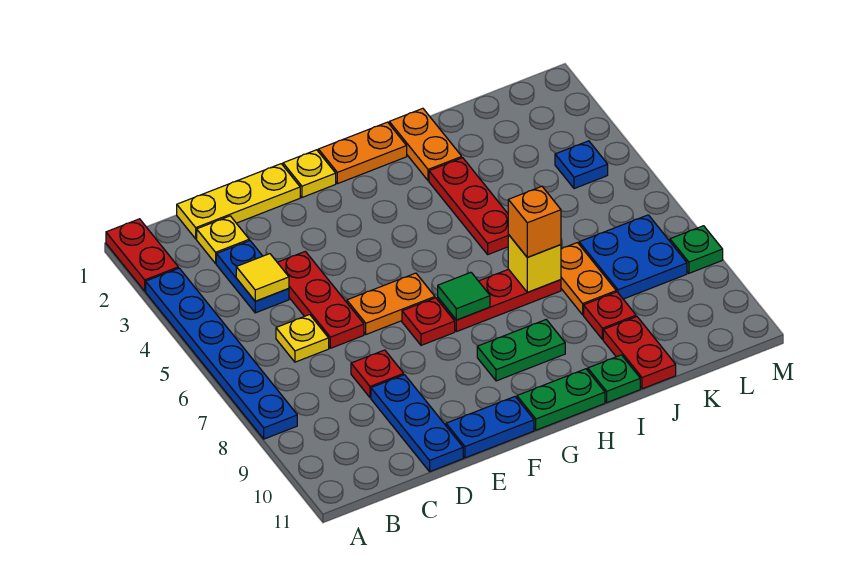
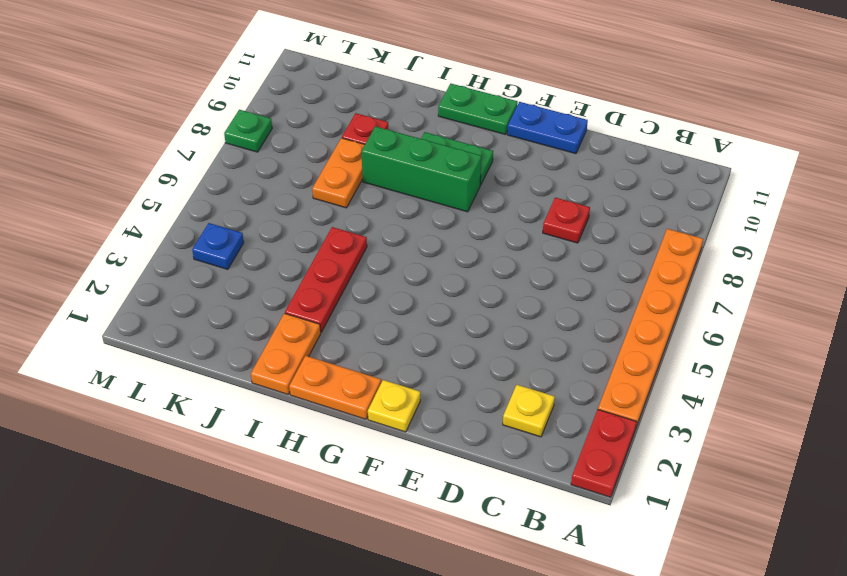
orange plate A3:A8 level 1 -> blue plate A3:A8 level 1
green brick G8:I8 level 1 -> none
none -> yellow plate C1:E1 level 1
none -> blue plate C3:C4 level 1
none -> yellow plate C6 level 1
none -> red plate D4:D6 level 1

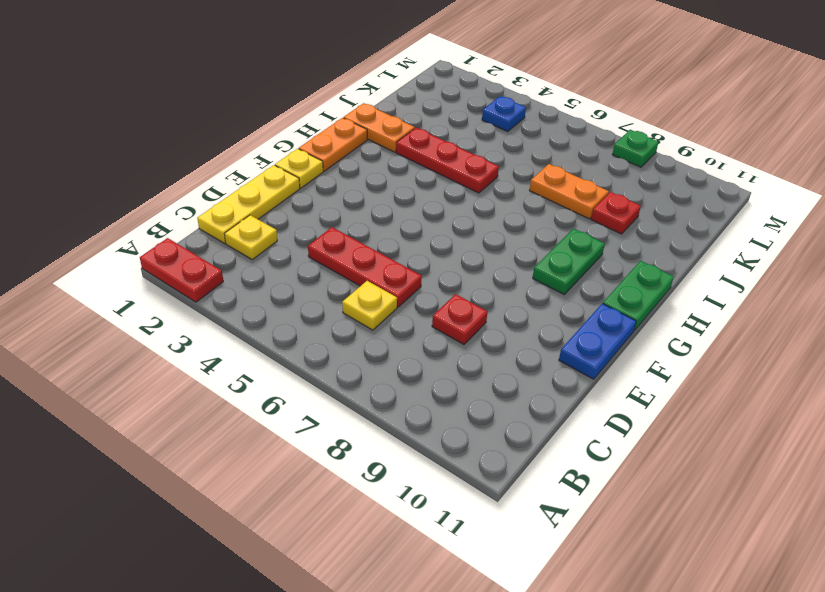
none -> blue plate A3:A8 level 1
none -> blue plate C3:C4 level 1
none -> blue plate D9:D11 level 1
none -> orange plate E6:F6 level 1

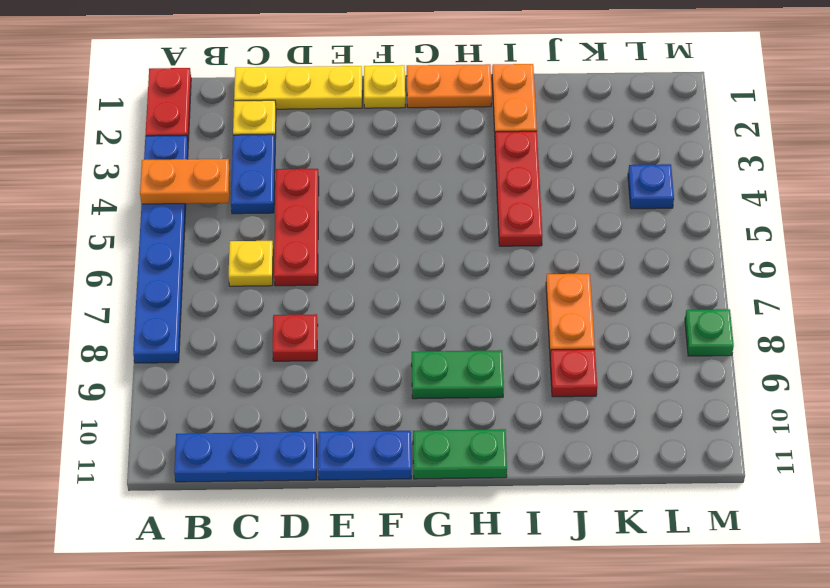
orange plate A4:B4 level 2 -> orange plate E6:F6 level 1
blue plate B11:D11 level 1 -> blue plate D9:D11 level 1
none -> red plate F7 level 1
none -> red plate G7:I7 level 1
none -> green plate I11 level 1
none -> red plate J10:J11 level 1

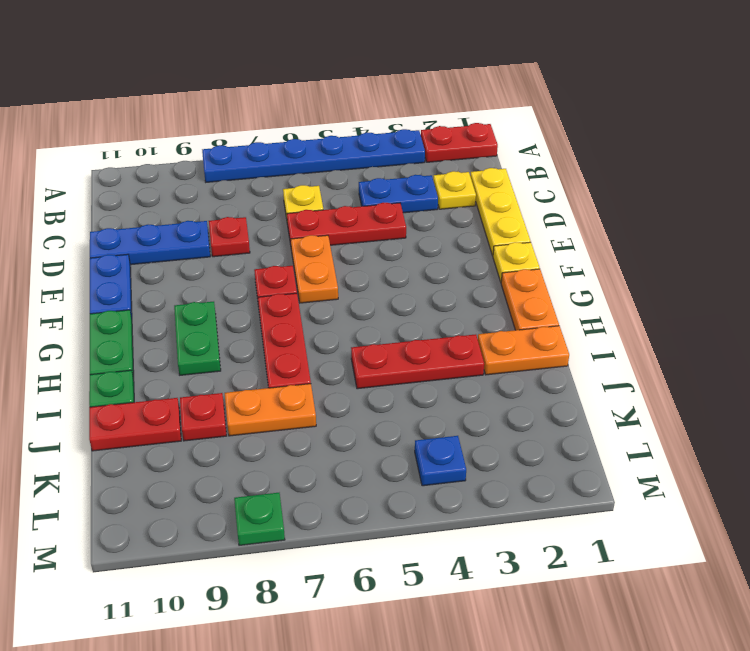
none -> blue plate K7:L8 level 1
none -> yellow tile C4 level 2
none -> green tile G7 level 2
none -> yellow brick I7 level 2

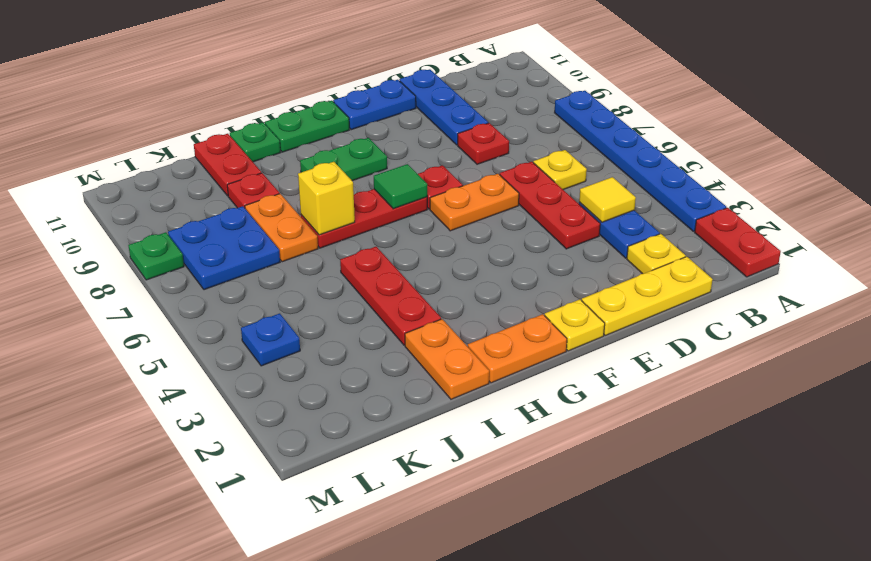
none -> orange brick I7 level 3

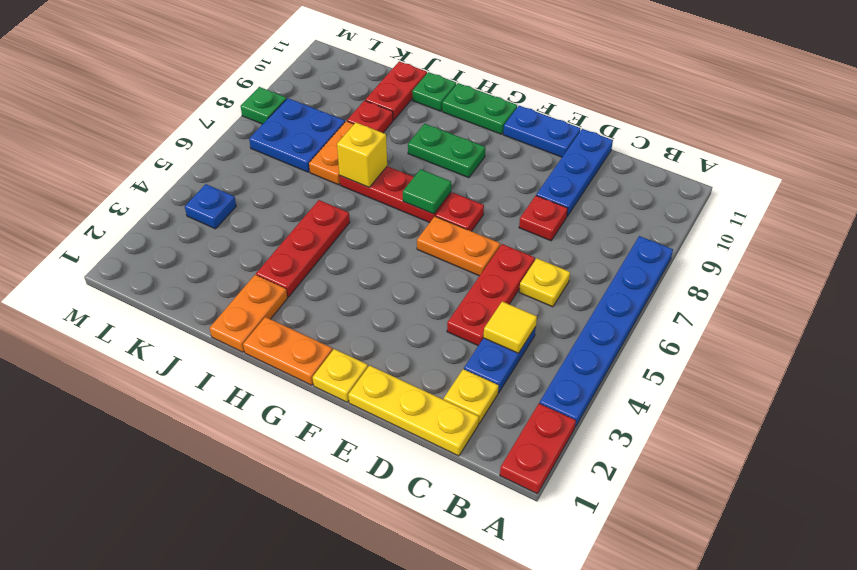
none -> orange brick I7 level 3

